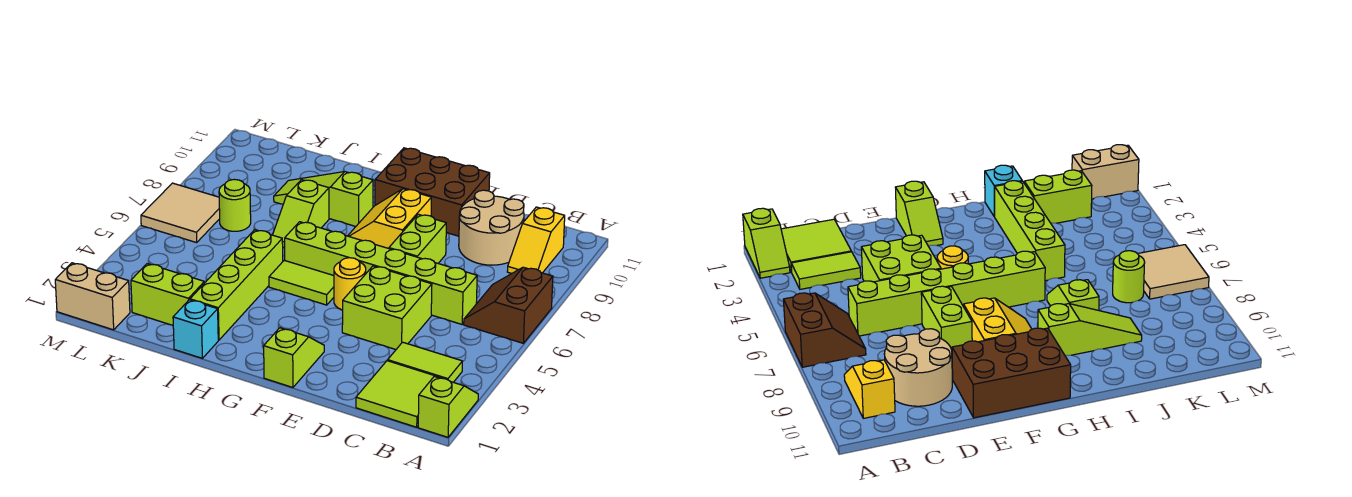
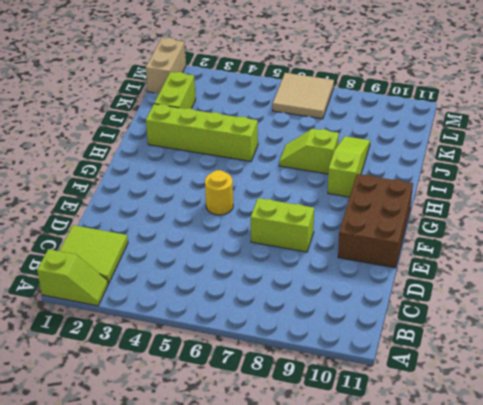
none -> brown slope A6:B7 level 1 top A
none -> lime tile B3:C3 level 1
none -> yellow slope B9:B10 level 1 top 10

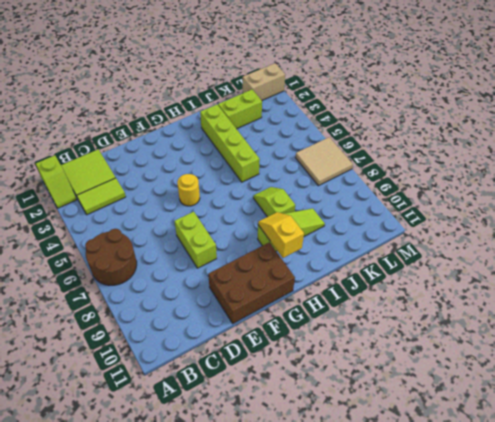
brown round brick A6:B7 level 1 -> brown slope A6:B7 level 1 top A
yellow slope H9:H10 level 2 top 10 -> yellow slope B9:B10 level 1 top 10
none -> lime brick C6:H6 level 1
none -> tan round brick C9:D10 level 1
none -> lime brick D4:E5 level 1

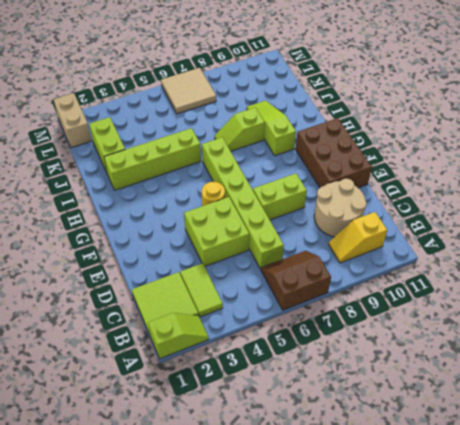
none -> lime slope F1:F2 level 1 top 1
none -> yellow slope F8:G9 level 1 top F
none -> lime tile G5:H5 level 1

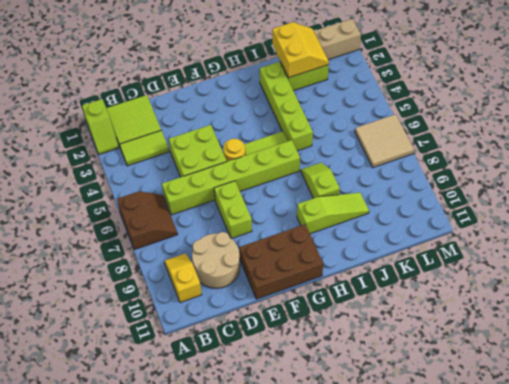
yellow slope J1:K2 level 2 top J -> yellow slope F8:G9 level 1 top F
none -> lime slope F1:F2 level 1 top 1
none -> cyan brick I1 level 1
none -> lime round brick K7 level 1

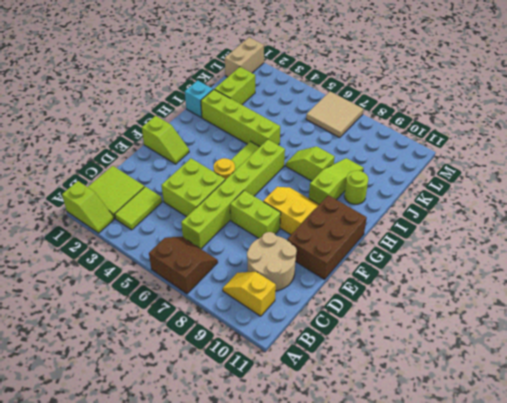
lime round brick I10 level 1 -> lime round brick K7 level 1

